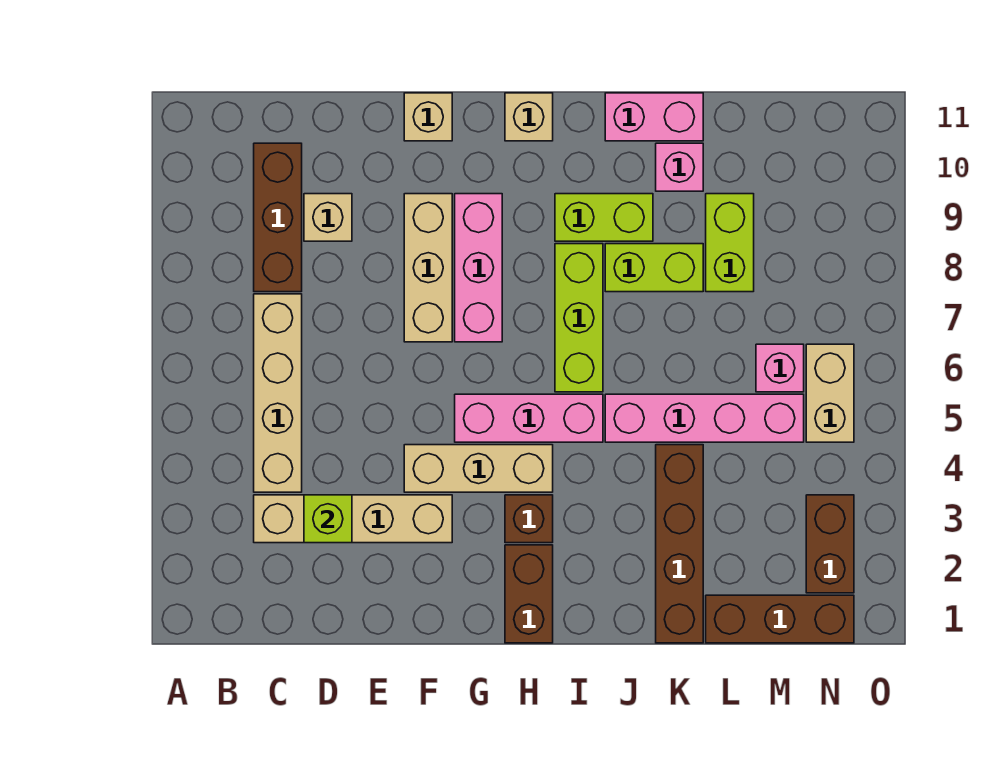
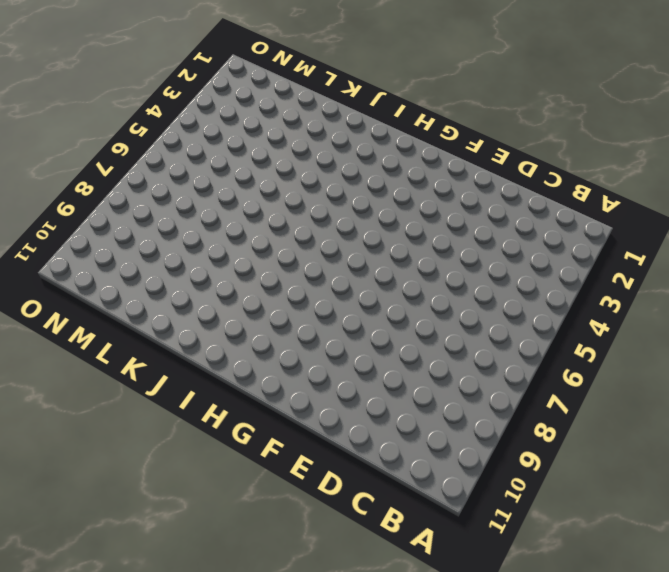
none -> tan brick C3:F3 level 1
none -> tan brick C4:C7 level 1
none -> brown brick C8:C10 level 1

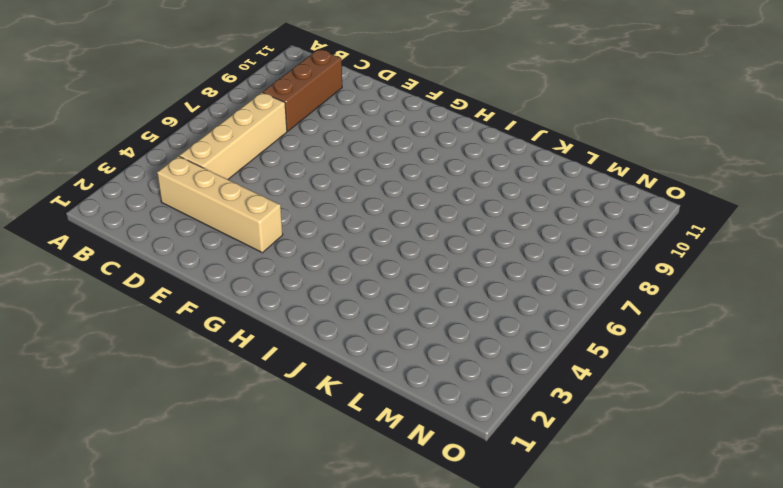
none -> tan brick D9 level 1
none -> tan brick F4:H4 level 1
none -> tan brick F7:F9 level 1

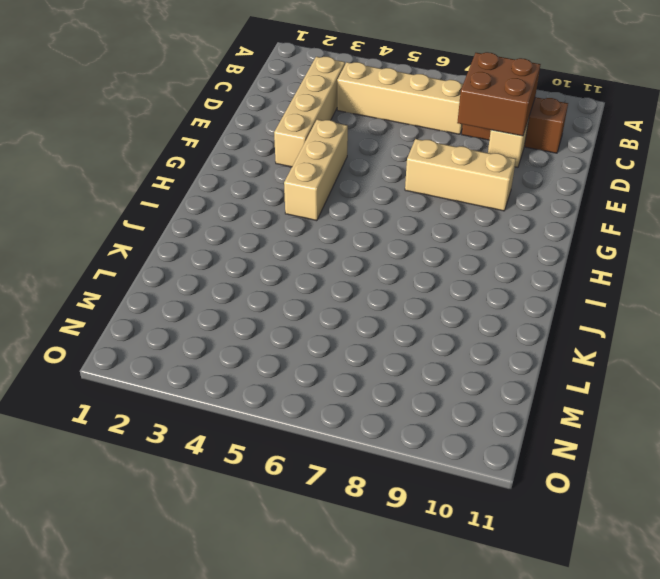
brown brick C8:D9 level 2 -> none
none -> tan brick F11 level 1
none -> pink brick G5:I5 level 1
none -> pink brick G7:G9 level 1

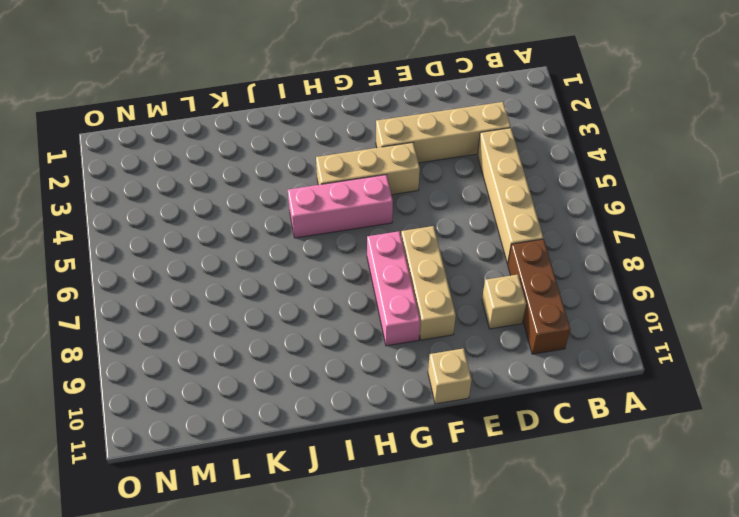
none -> brown brick H1:H2 level 1
none -> brown brick H3 level 1
none -> tan brick H11 level 1

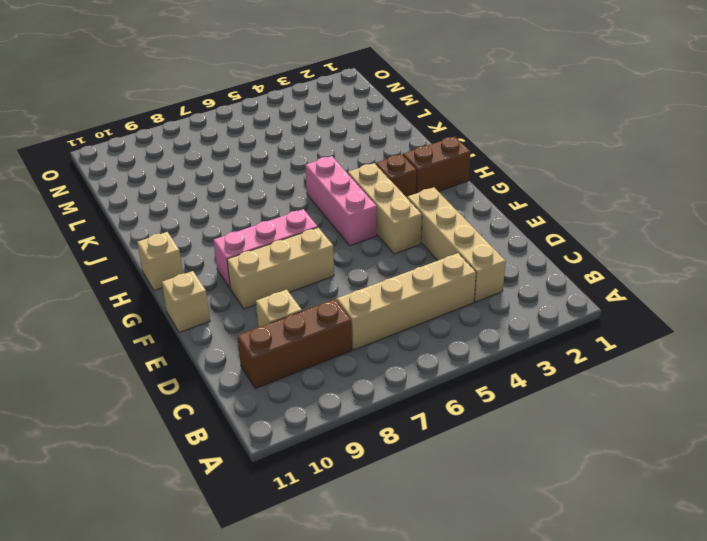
none -> lime brick I6:I8 level 1
none -> lime brick I9:J9 level 1
none -> pink brick J5:M5 level 1

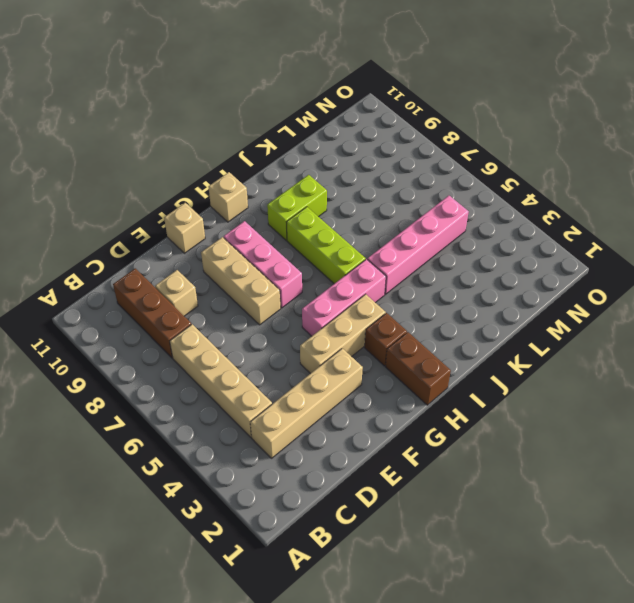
none -> lime brick J8:K8 level 1
none -> pink brick J11:K11 level 1
none -> brown brick K1:K4 level 1

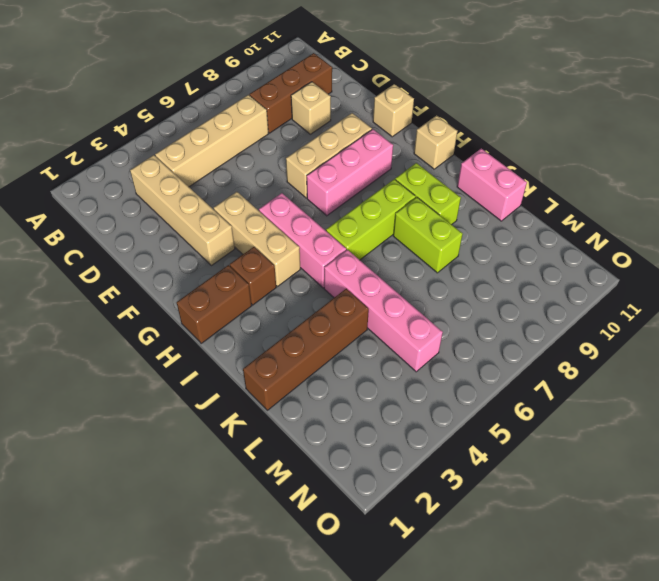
none -> pink brick K10 level 1
none -> brown brick L1:N1 level 1
none -> lime brick L8:L9 level 1

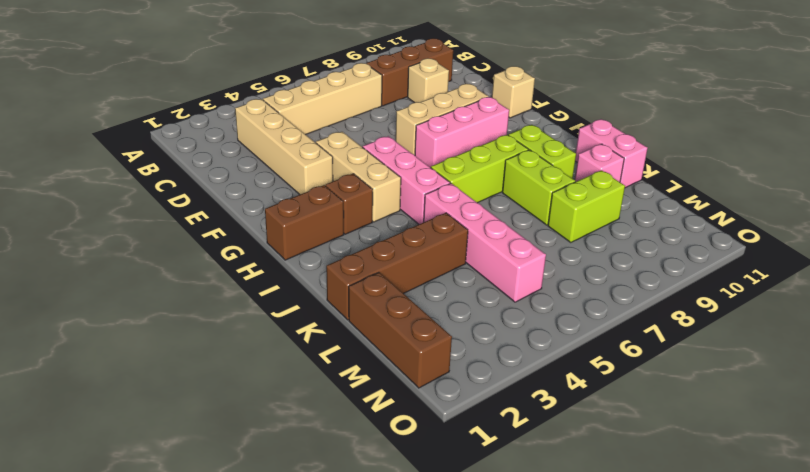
none -> tan brick H11 level 1
none -> pink brick M6 level 1
none -> brown brick N2:N3 level 1

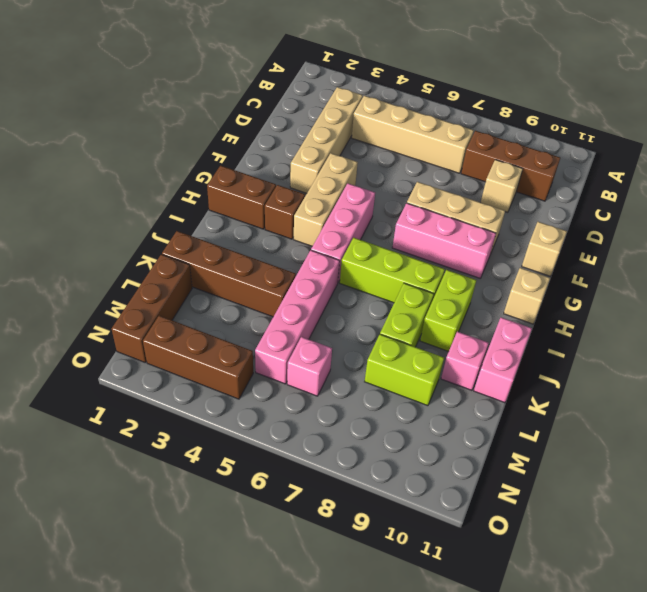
brown brick N2:N4 level 1 -> brown brick N2:N3 level 1
none -> tan brick N5:N6 level 1
none -> lime brick D3 level 2

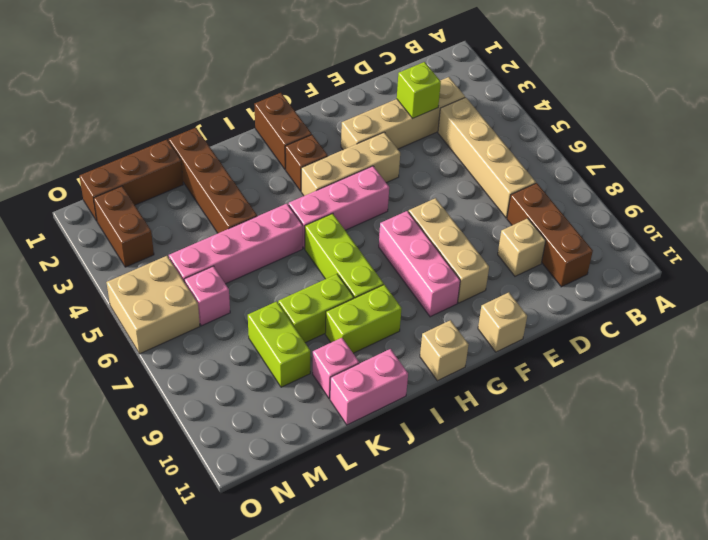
tan brick N5:O6 level 1 -> tan brick N5:N6 level 1

